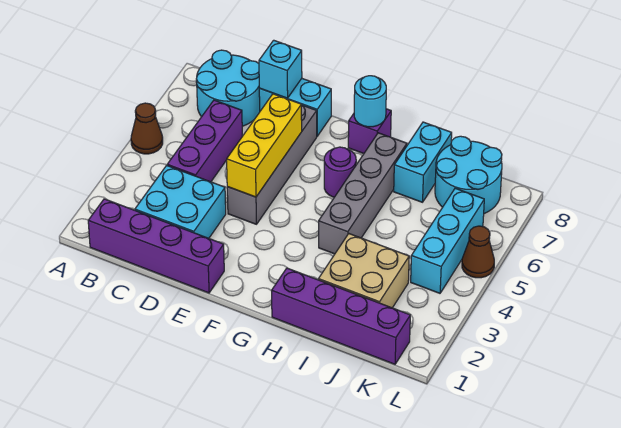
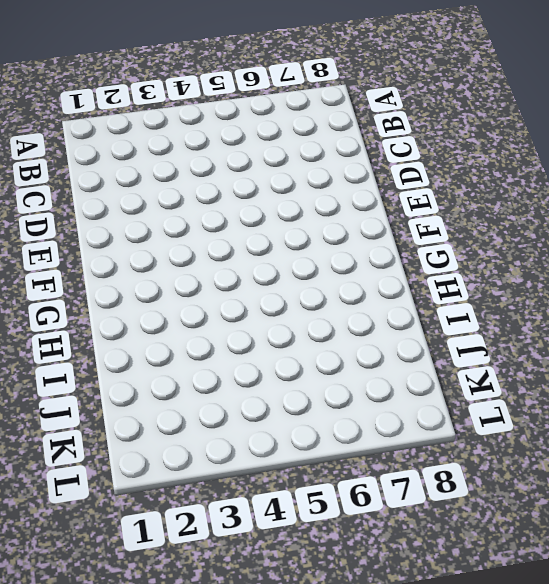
none -> brown cone A5 level 1
none -> purple brick B1:E1 level 1
none -> cyan round brick B7:C8 level 1

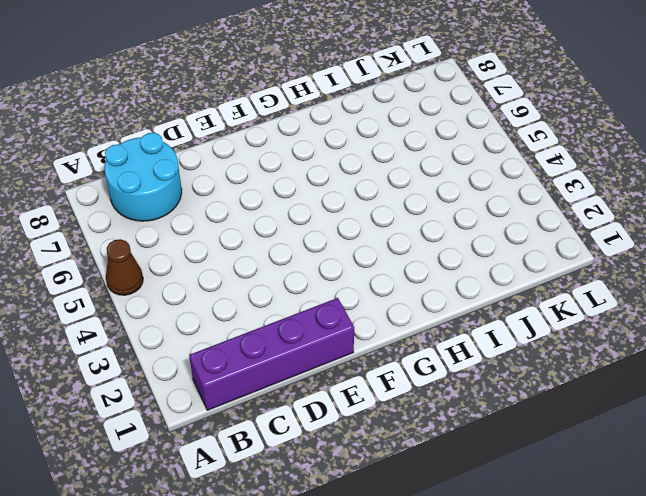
none -> cyan brick C2:D3 level 1
none -> purple brick C4:C6 level 1
none -> cyan brick D8:E8 level 1

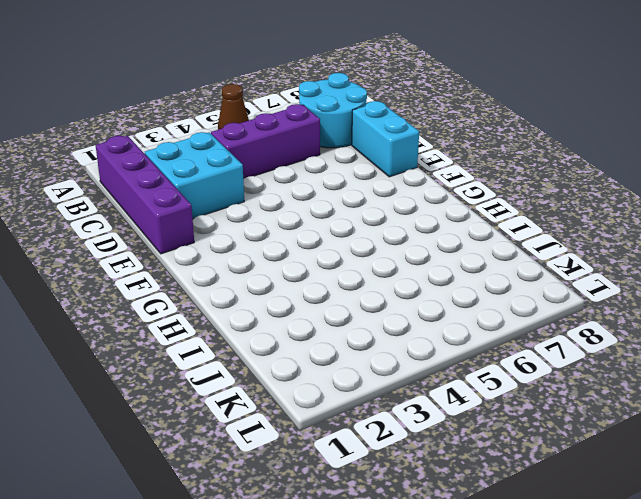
none -> grey brick E4:E7 level 1
none -> purple round brick G6 level 1
none -> purple brick G8 level 1

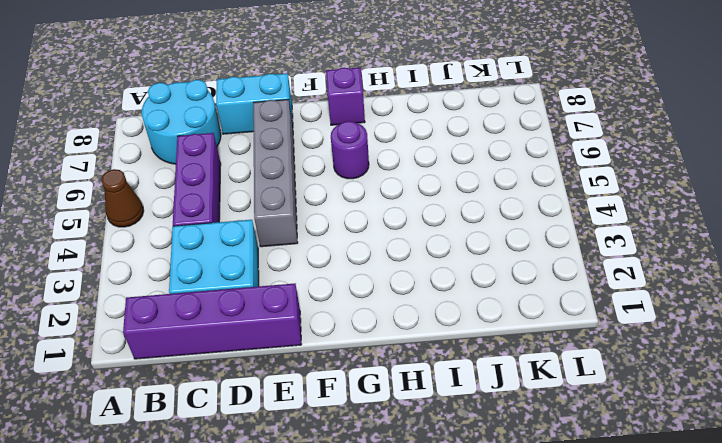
none -> purple brick H1:K1 level 1
none -> grey brick H4:H7 level 1
none -> tan brick I2:J3 level 1

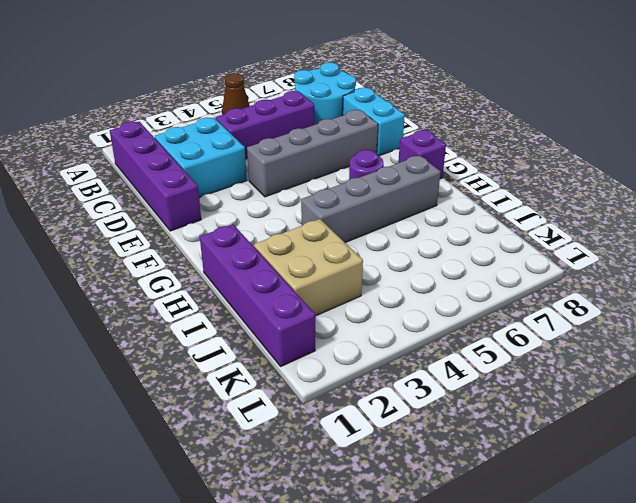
none -> cyan brick I7:I8 level 1
none -> cyan round brick J7:K8 level 1
none -> cyan brick K4:K6 level 1

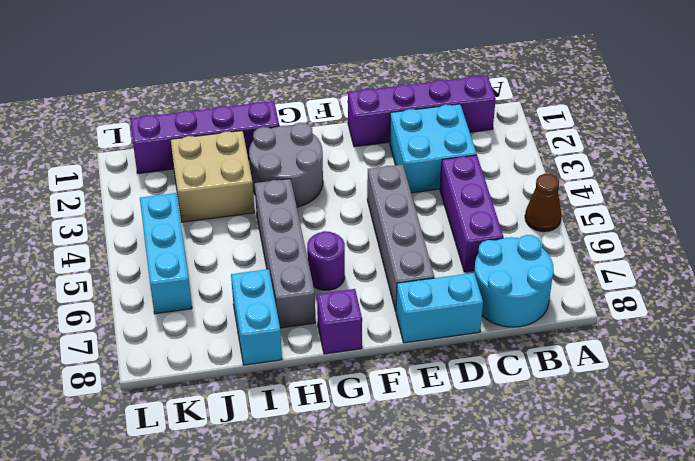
grey round brick G2:H3 level 1 -> none
none -> cyan round brick J7:K8 level 1
none -> brown cone L5 level 1
none -> cyan brick D8 level 2

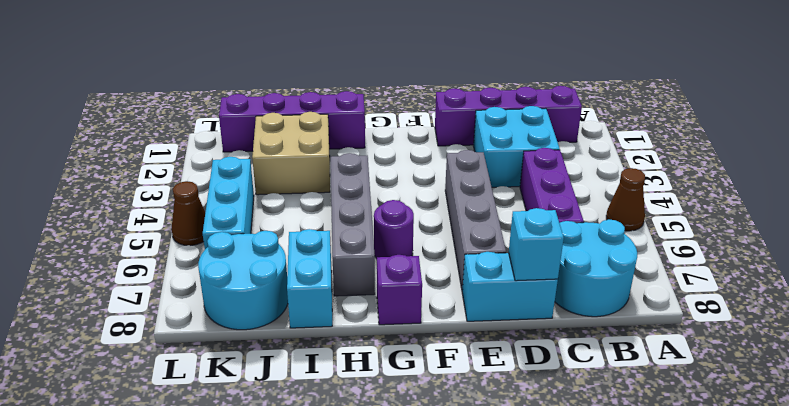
none -> yellow brick E4:E6 level 2
none -> cyan round brick G8 level 2

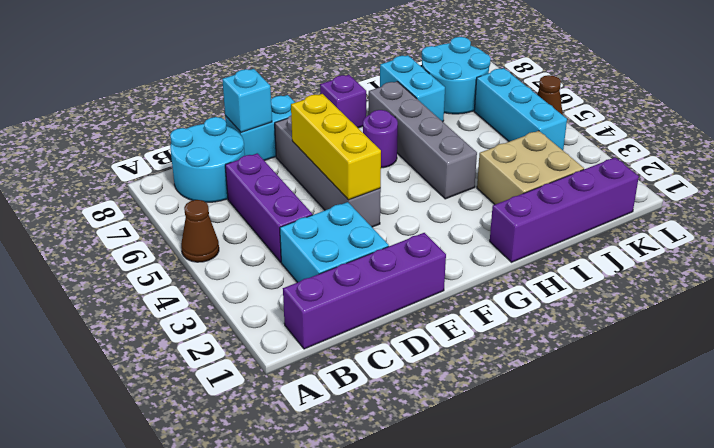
none -> cyan round brick G8 level 2

